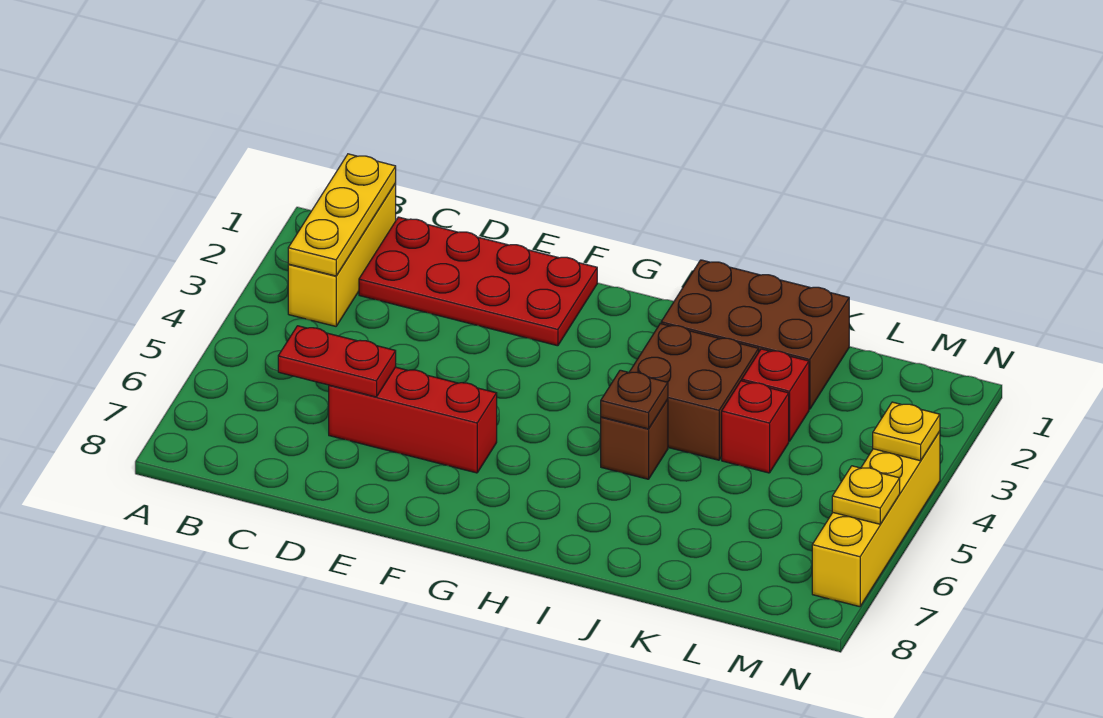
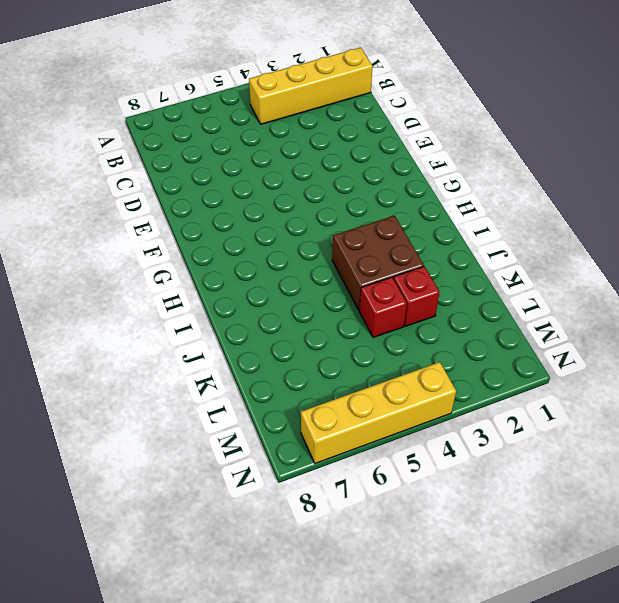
yellow brick B1:B4 level 1 -> yellow brick B1:B3 level 1
none -> red plate C1:F2 level 1
none -> red brick D6:F6 level 1
none -> brown brick I1:K2 level 1

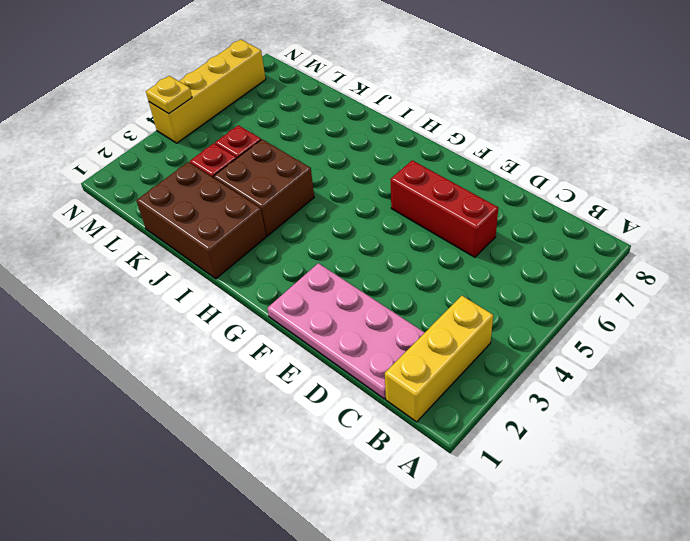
pink plate C1:F2 level 1 -> red plate C1:F2 level 1
none -> brown brick I5 level 1
none -> yellow plate B1:B3 level 2
none -> red plate C6:D6 level 2

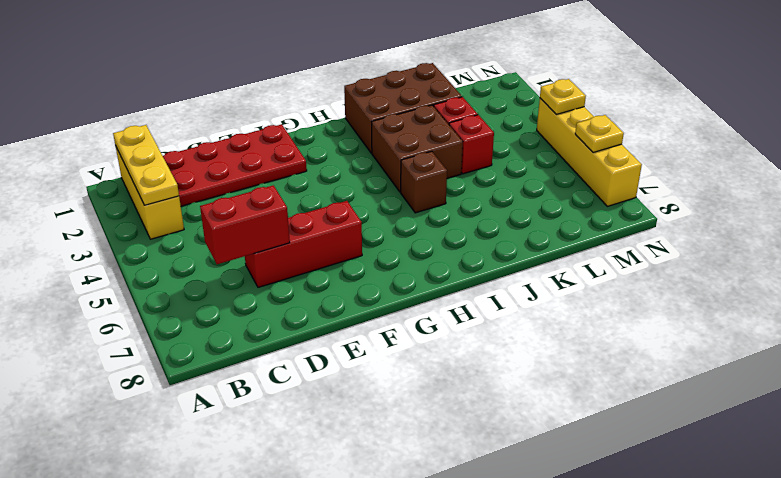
red brick C6:D6 level 2 -> red plate C6:D6 level 2
none -> brown plate I5 level 2

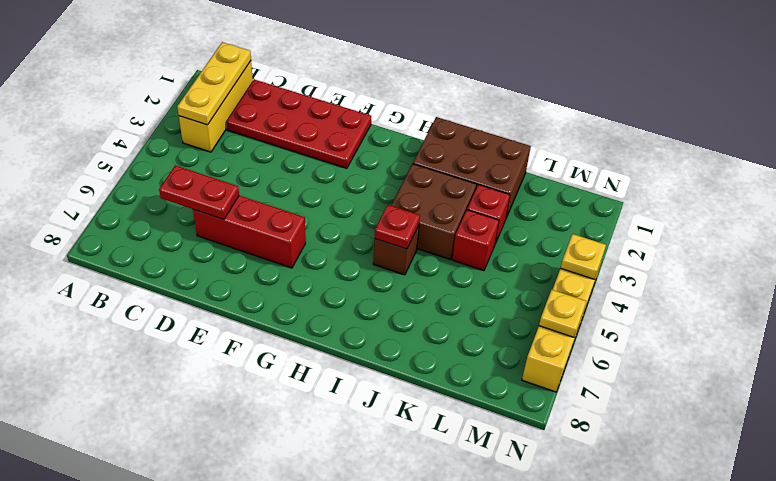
red plate I5 level 2 -> brown plate I5 level 2

